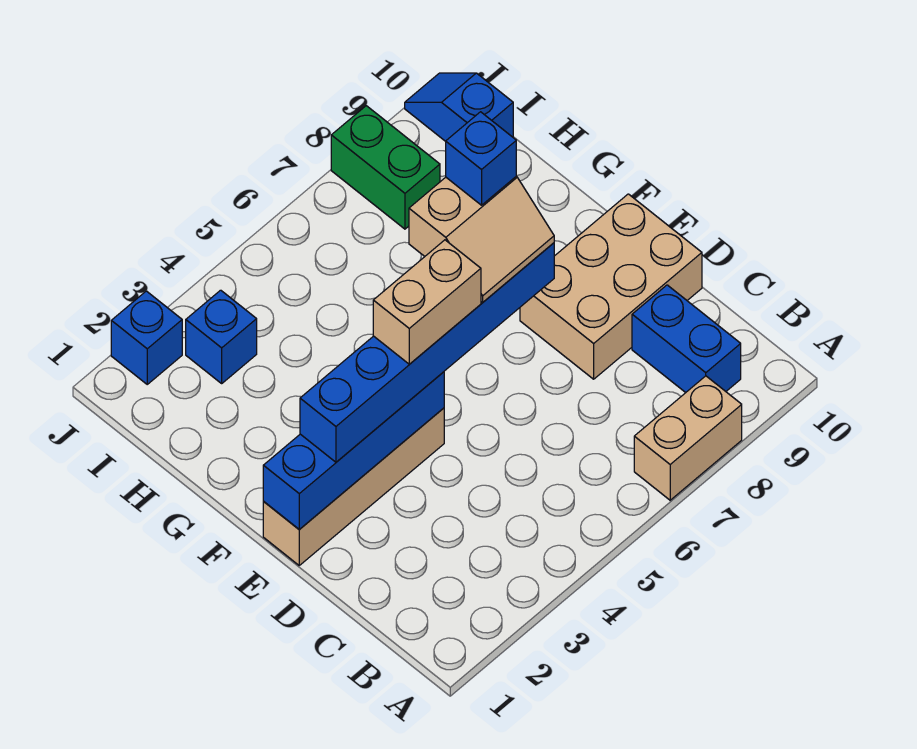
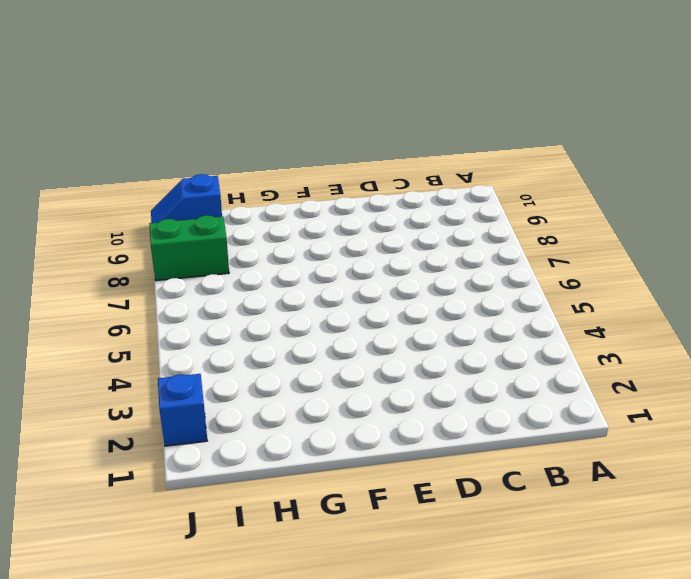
none -> tan brick A7:A8 level 1
none -> blue brick B9:C9 level 1
none -> tan brick D8:E10 level 1

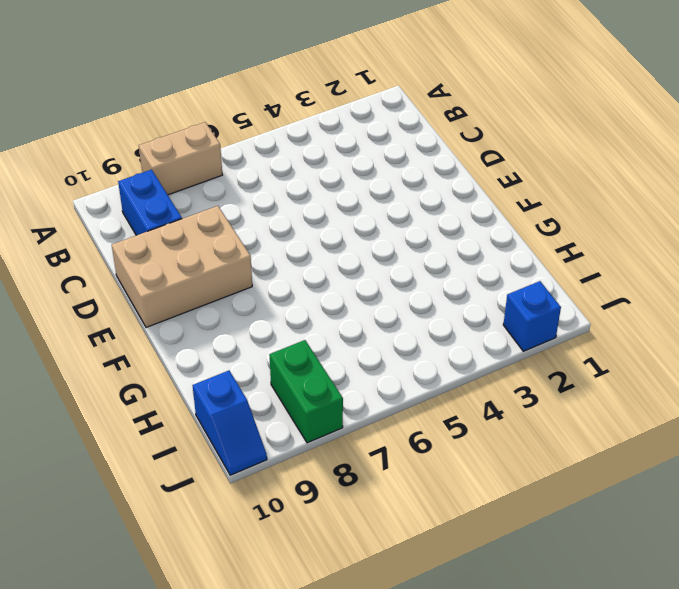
none -> tan brick E1:E4 level 1
none -> blue brick I3 level 1
none -> blue brick E1:E4 level 2

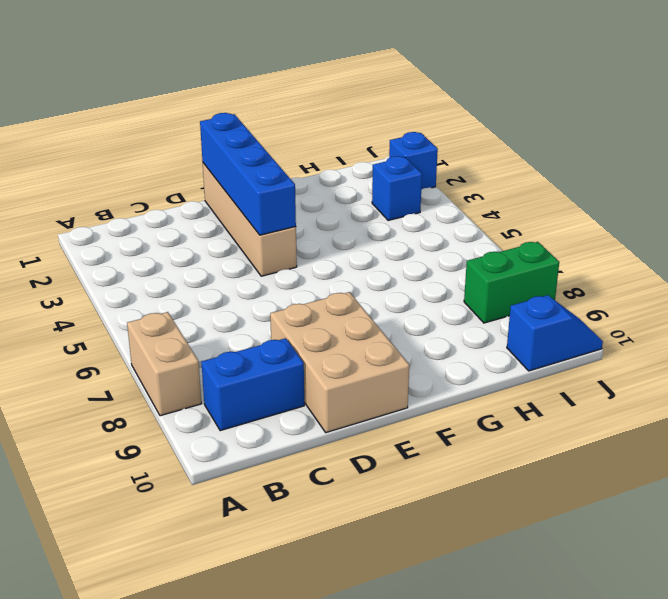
none -> blue brick E2:E7 level 3
none -> tan brick E4:E5 level 4
none -> tan slope E6:F7 level 4 top F

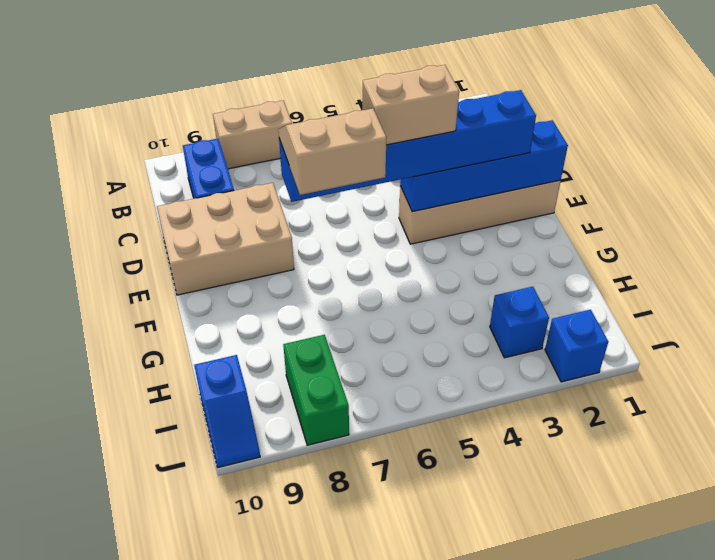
none -> blue brick F7 level 5

